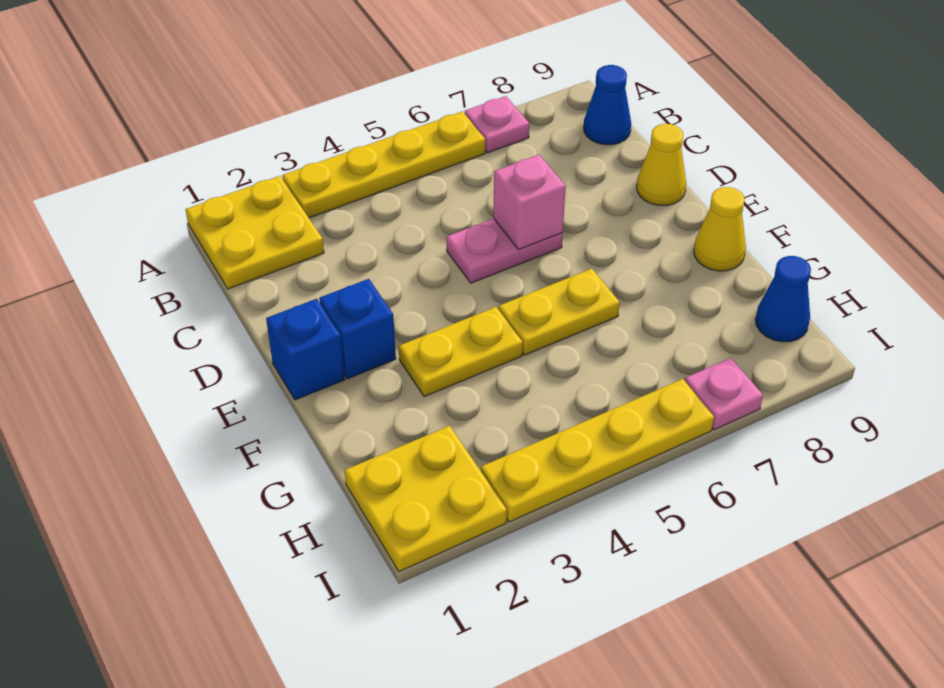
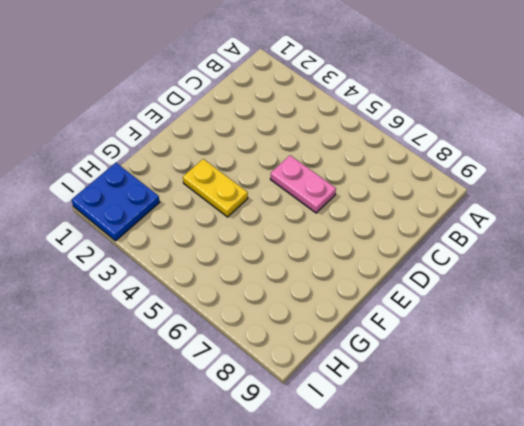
blue plate H1:I2 level 1 -> yellow plate H1:I2 level 1
none -> yellow plate A1:B2 level 1
none -> yellow plate A3:A6 level 1
none -> pink plate A7 level 1

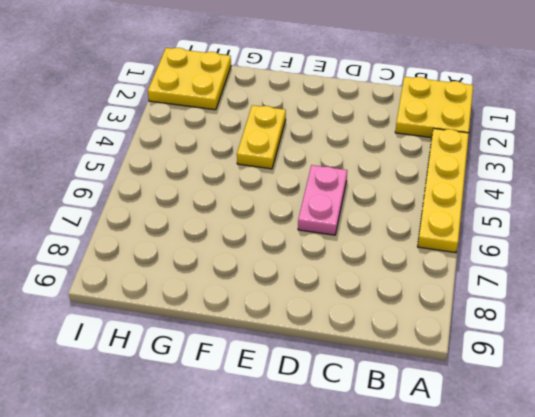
none -> pink plate A7 level 1
none -> blue cone B9 level 1
none -> yellow cone D9 level 1

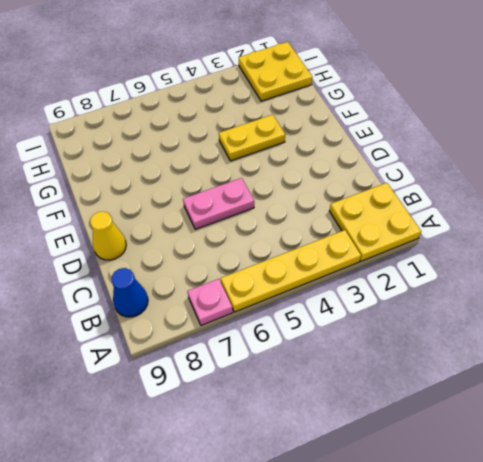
none -> blue brick E1 level 1
none -> blue brick E2 level 1
none -> yellow plate F5:F6 level 1

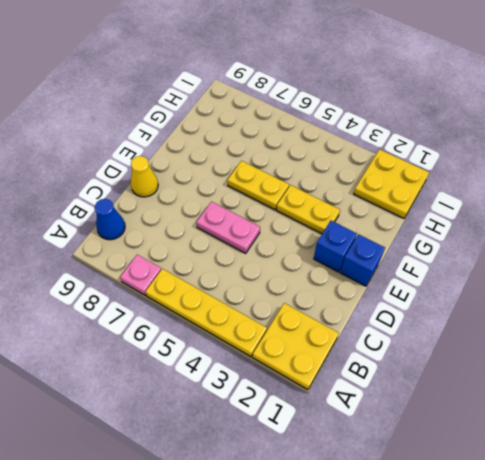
none -> yellow cone F9 level 1
none -> blue cone H9 level 1
none -> yellow plate I3:I6 level 1

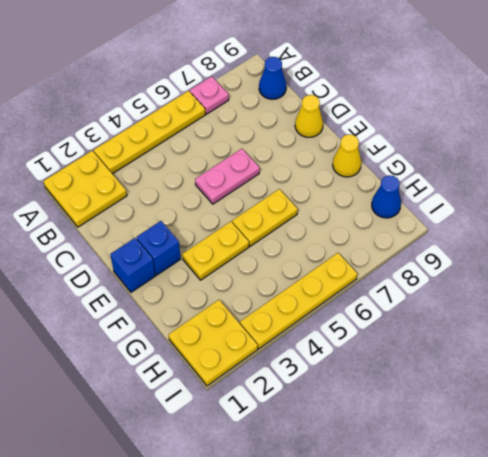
none -> pink plate I7 level 1
none -> pink brick D6 level 2

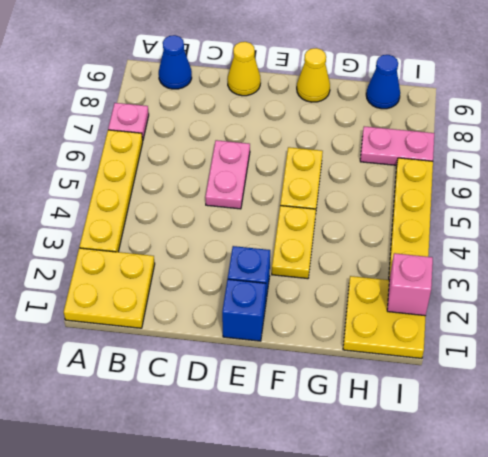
pink plate H7:I7 level 1 -> pink plate I7 level 1
pink brick I2 level 2 -> pink brick D6 level 2

